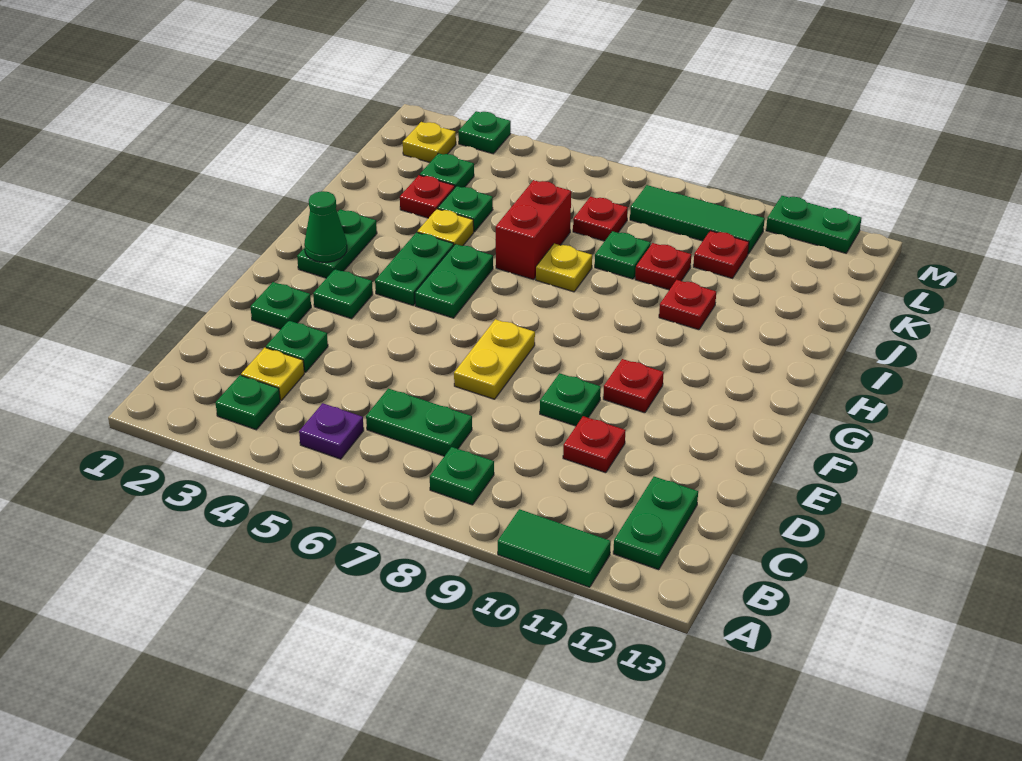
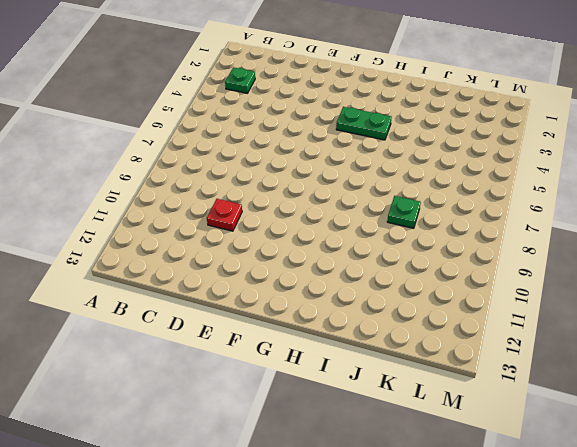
none -> green tile A10:A11 level 1
none -> purple plate B5 level 1
none -> green plate B8 level 1
none -> green plate B12:C12 level 1

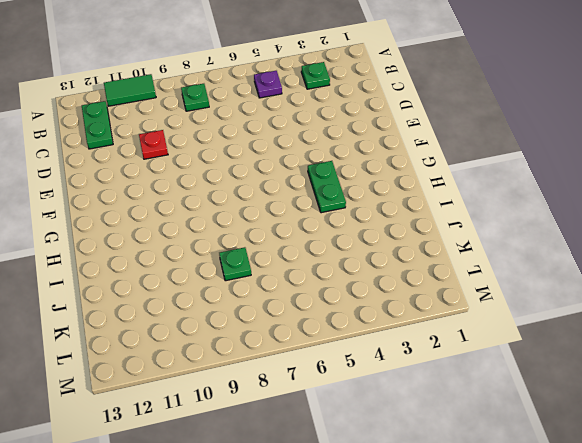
none -> yellow plate C3 level 1
none -> green plate C6:C7 level 1
none -> green plate D3 level 1
none -> green plate E2 level 1

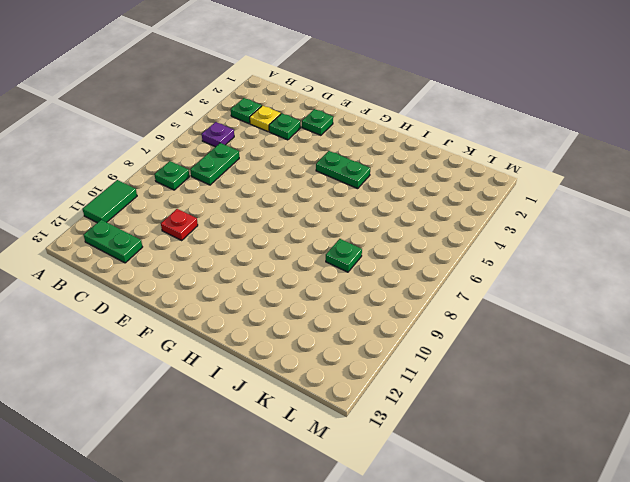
none -> yellow plate E7:F7 level 1
none -> green plate E9 level 1
none -> green plate F3 level 1
none -> red plate F10 level 1

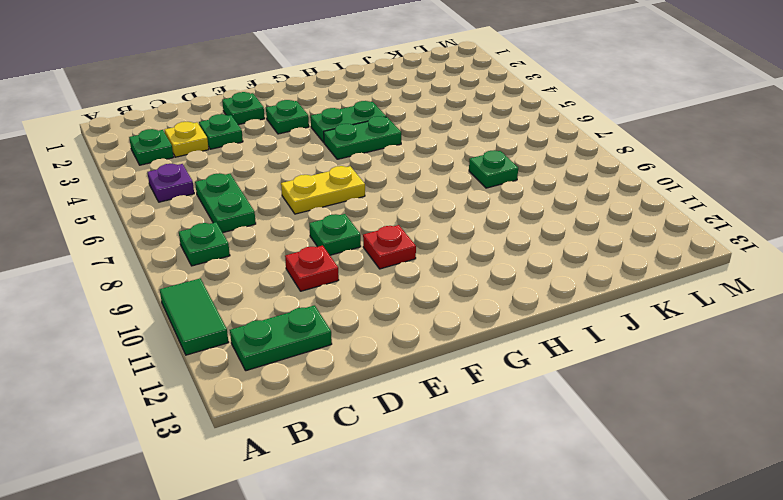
none -> green plate G2:H2 level 1
none -> yellow plate I4 level 1
none -> red brick I6:J6 level 1
none -> yellow plate I7 level 1

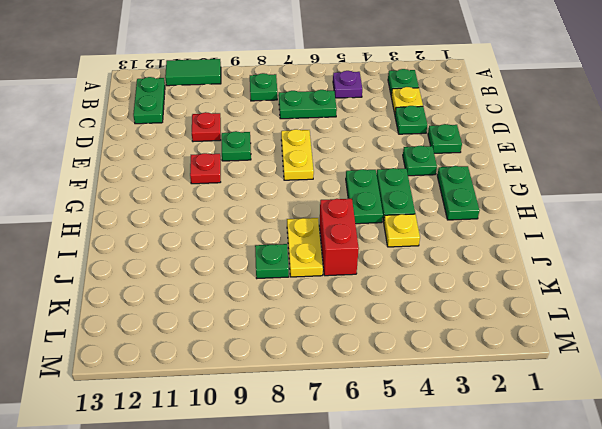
yellow plate I7:J7 level 1 -> yellow plate I7 level 1
none -> red plate I10 level 1
none -> red plate J3 level 1
none -> green plate J4 level 1
none -> red plate J9 level 1

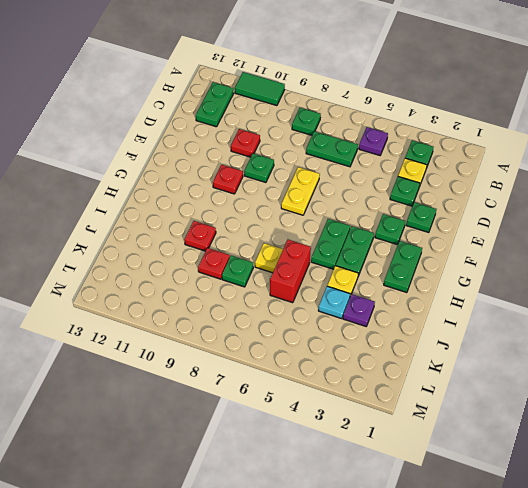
purple plate J3 level 1 -> red plate J3 level 1
cyan plate J4 level 1 -> green plate J4 level 1
none -> green plate K3 level 1
none -> red plate K7 level 1
none -> red plate K10 level 1
none -> yellow plate L2 level 1

